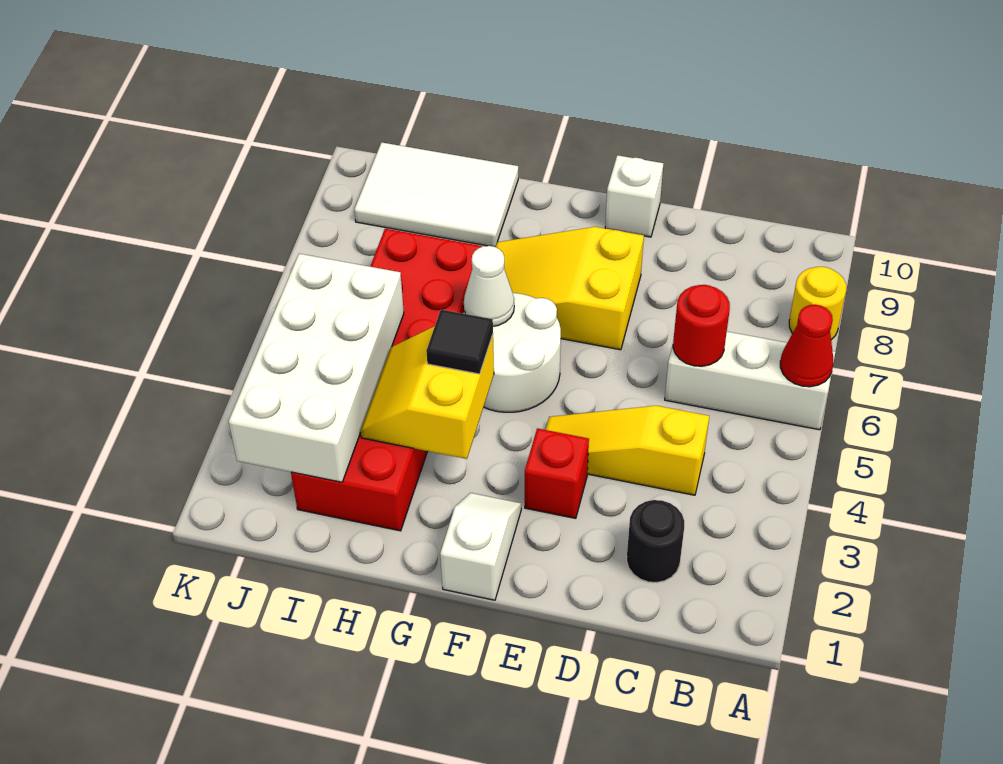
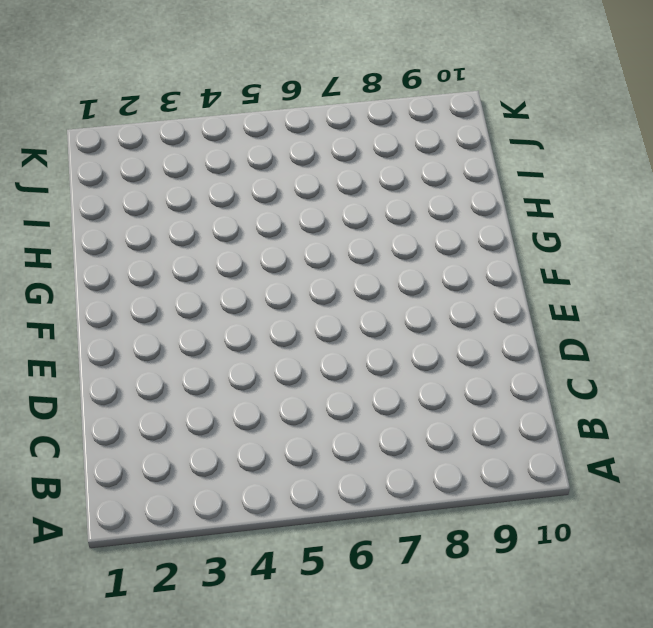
none -> white brick A6:C6 level 1
none -> yellow round brick A8 level 1
none -> black round brick C2 level 1

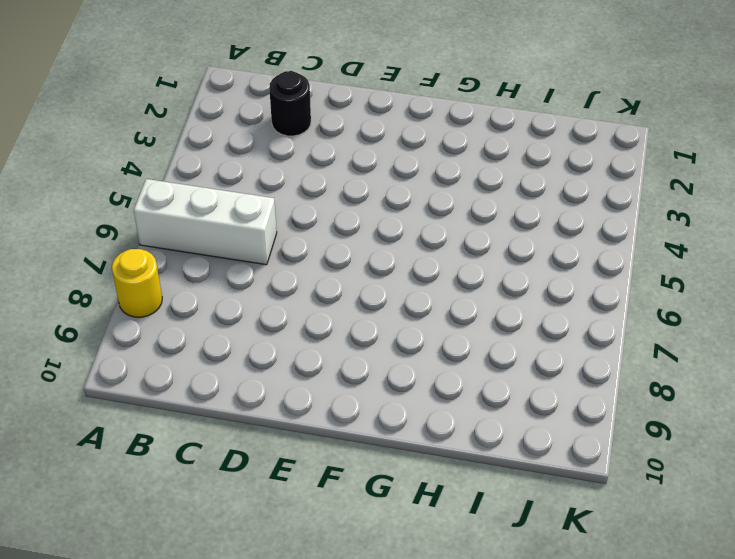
none -> yellow slope C4:E4 level 1 top C
none -> red brick E3 level 1
none -> yellow slope E7:G8 level 1 top E

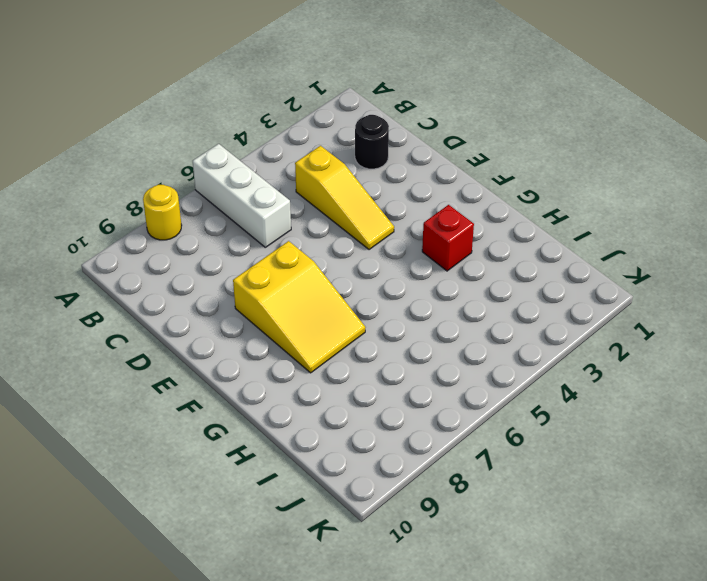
red brick G3 level 1 -> red brick E3 level 1
none -> white brick E10 level 1
none -> white slope F1:F2 level 1 top 1
none -> white round brick F5:G6 level 1

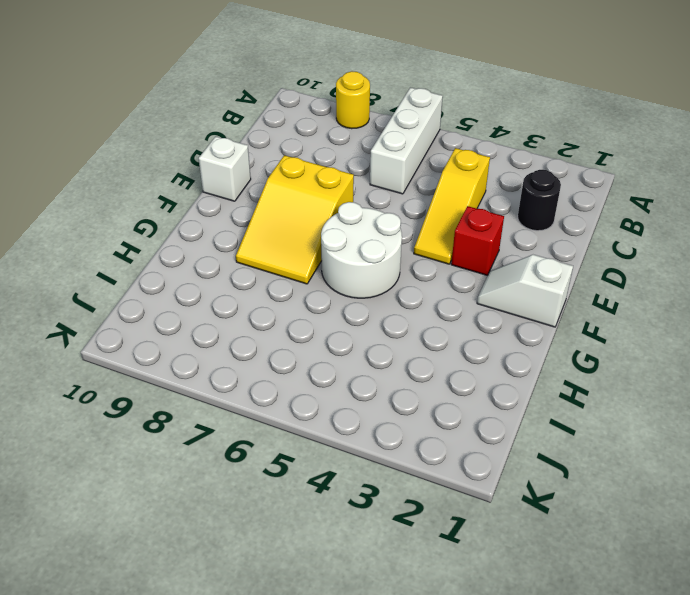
none -> red brick H2:I7 level 1
none -> white tile H9:J10 level 1
none -> red cone A6 level 2

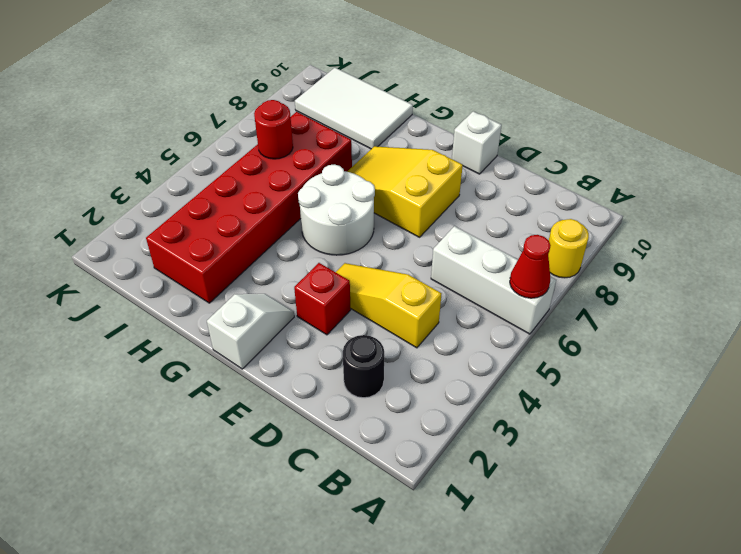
red round brick I6 level 2 -> red round brick C6 level 2
none -> yellow slope G3:H4 level 2 top G
none -> white cone G6 level 2
none -> white brick I2:J5 level 2

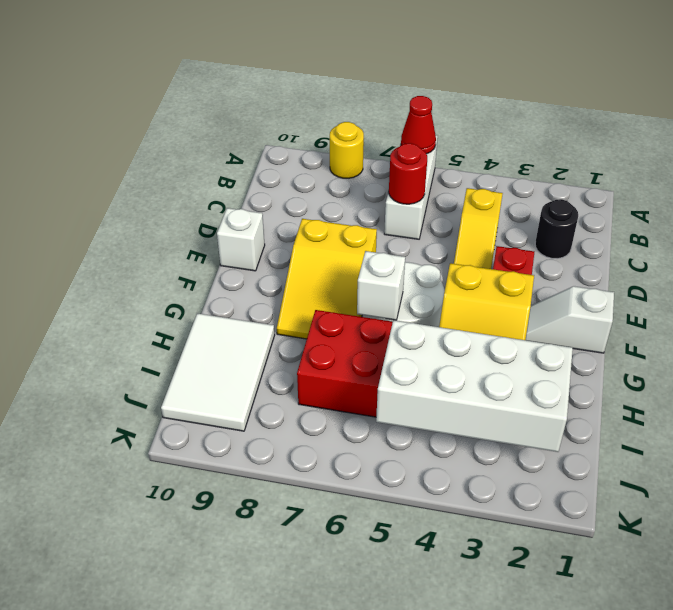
white brick G6 level 2 -> white cone G6 level 2
none -> black tile G4 level 3

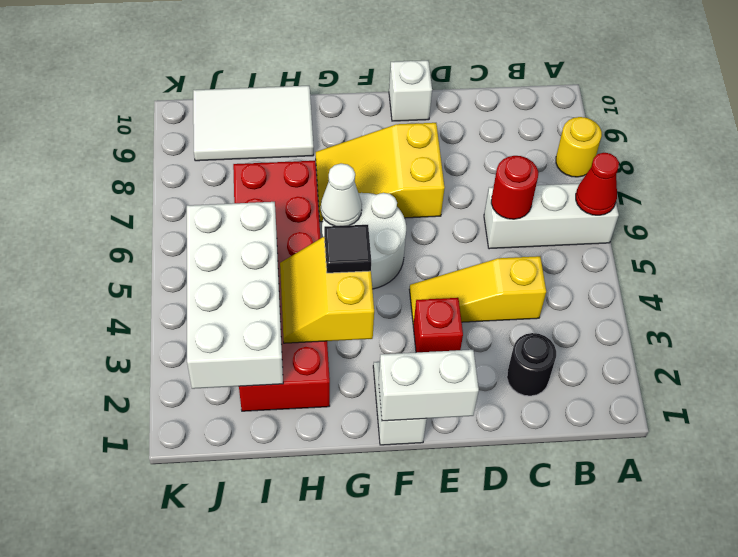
white brick E1:F1 level 2 -> none

